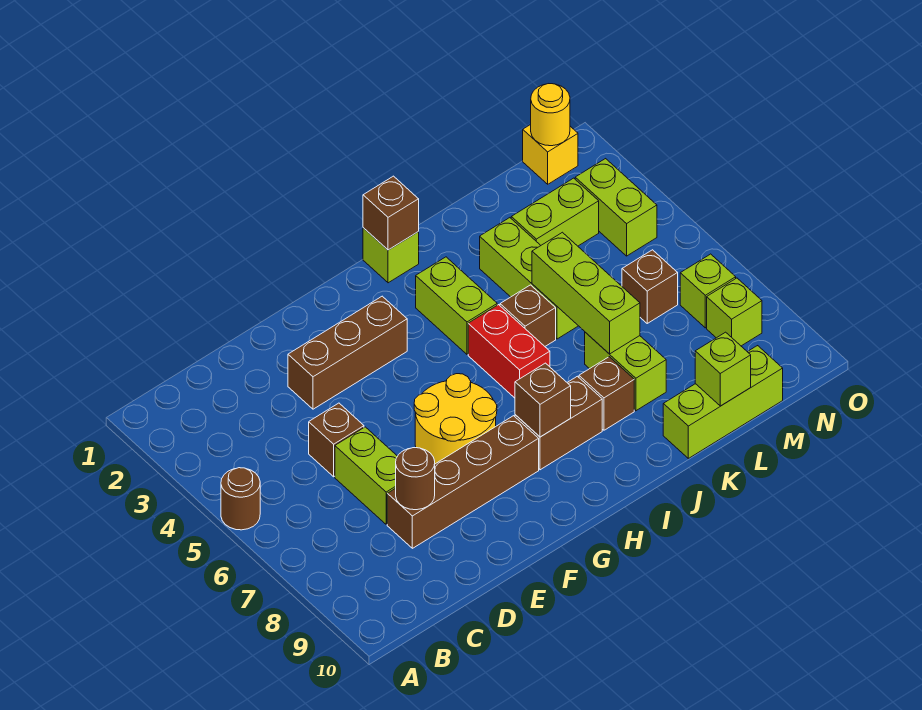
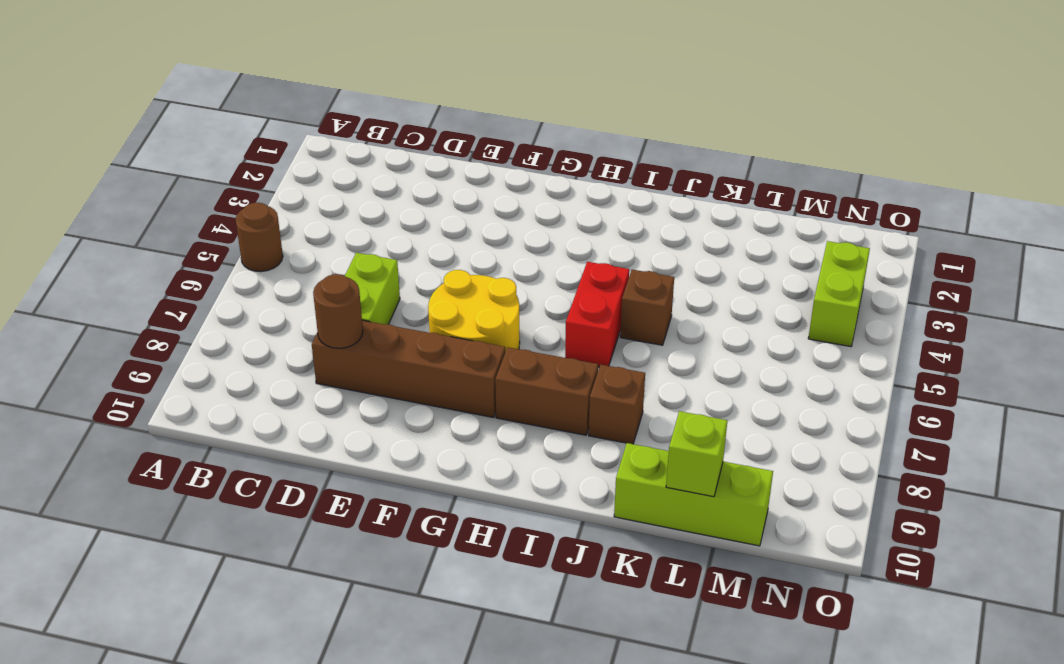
none -> brown brick D5 level 1
none -> brown brick E3:G3 level 1
none -> lime brick I1 level 1

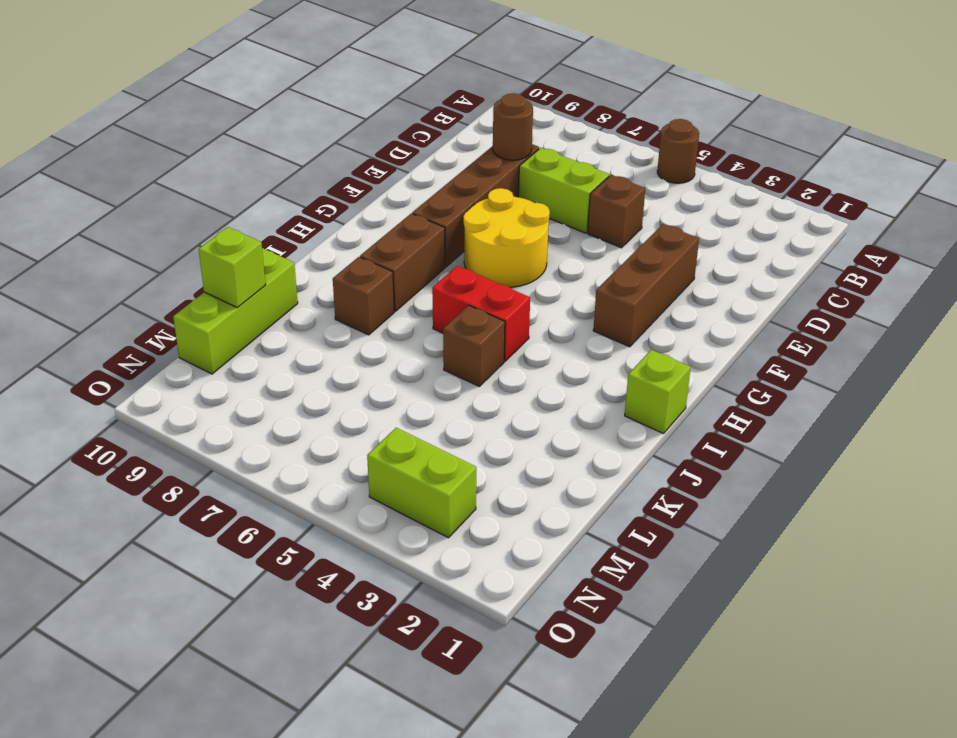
none -> lime brick I3:I4 level 1
none -> lime brick K3:K5 level 1
none -> lime brick K7:K8 level 1

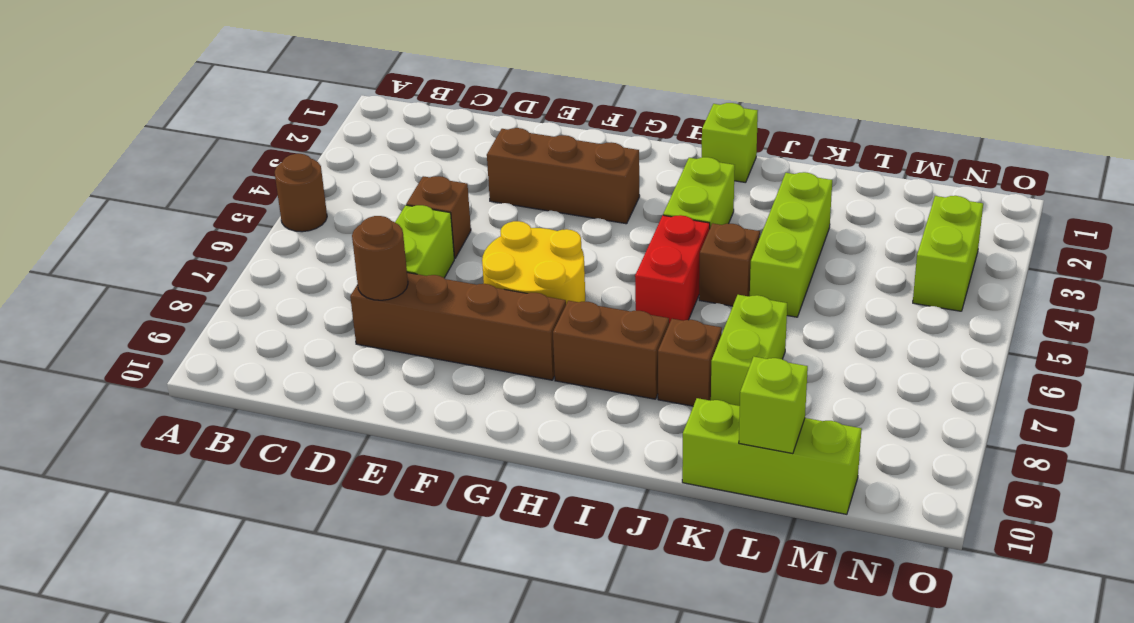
none -> lime brick L3:M3 level 1
none -> brown brick M6 level 1
none -> yellow brick N1 level 1

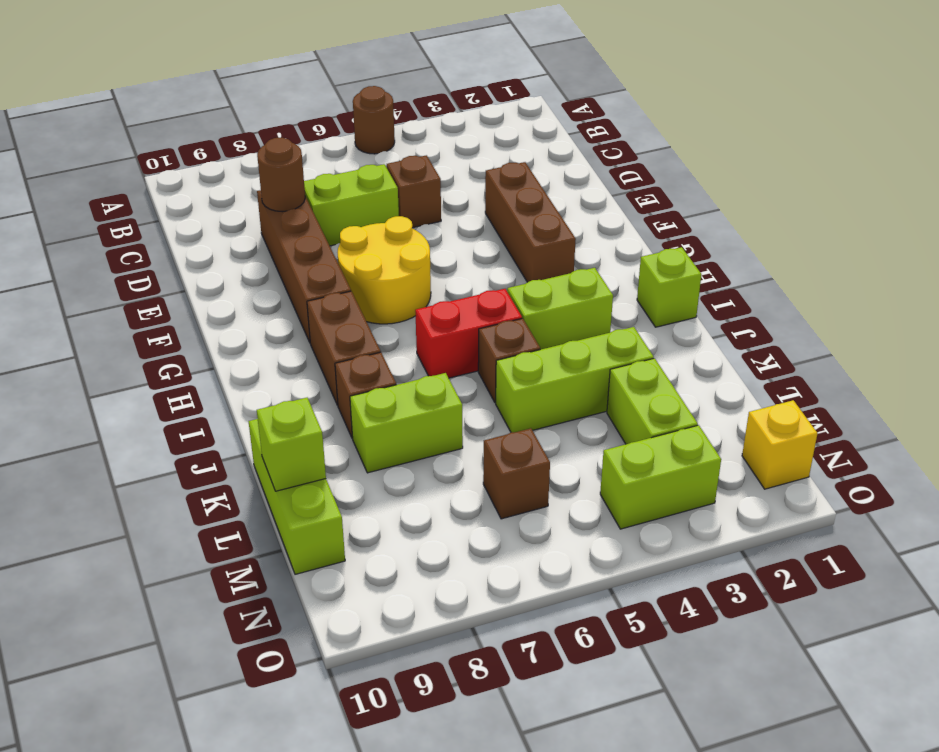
none -> lime brick N7 level 1
none -> lime brick N8 level 1
none -> brown brick H8 level 2

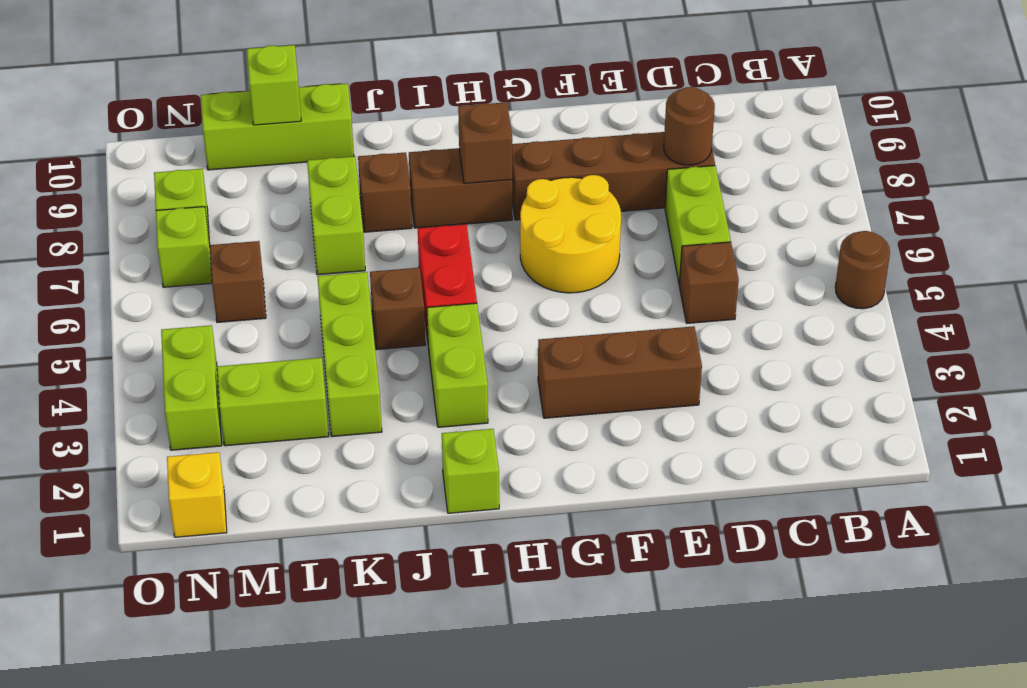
none -> brown brick I1 level 2
none -> lime brick K5:K7 level 2
none -> yellow round brick N1 level 2

